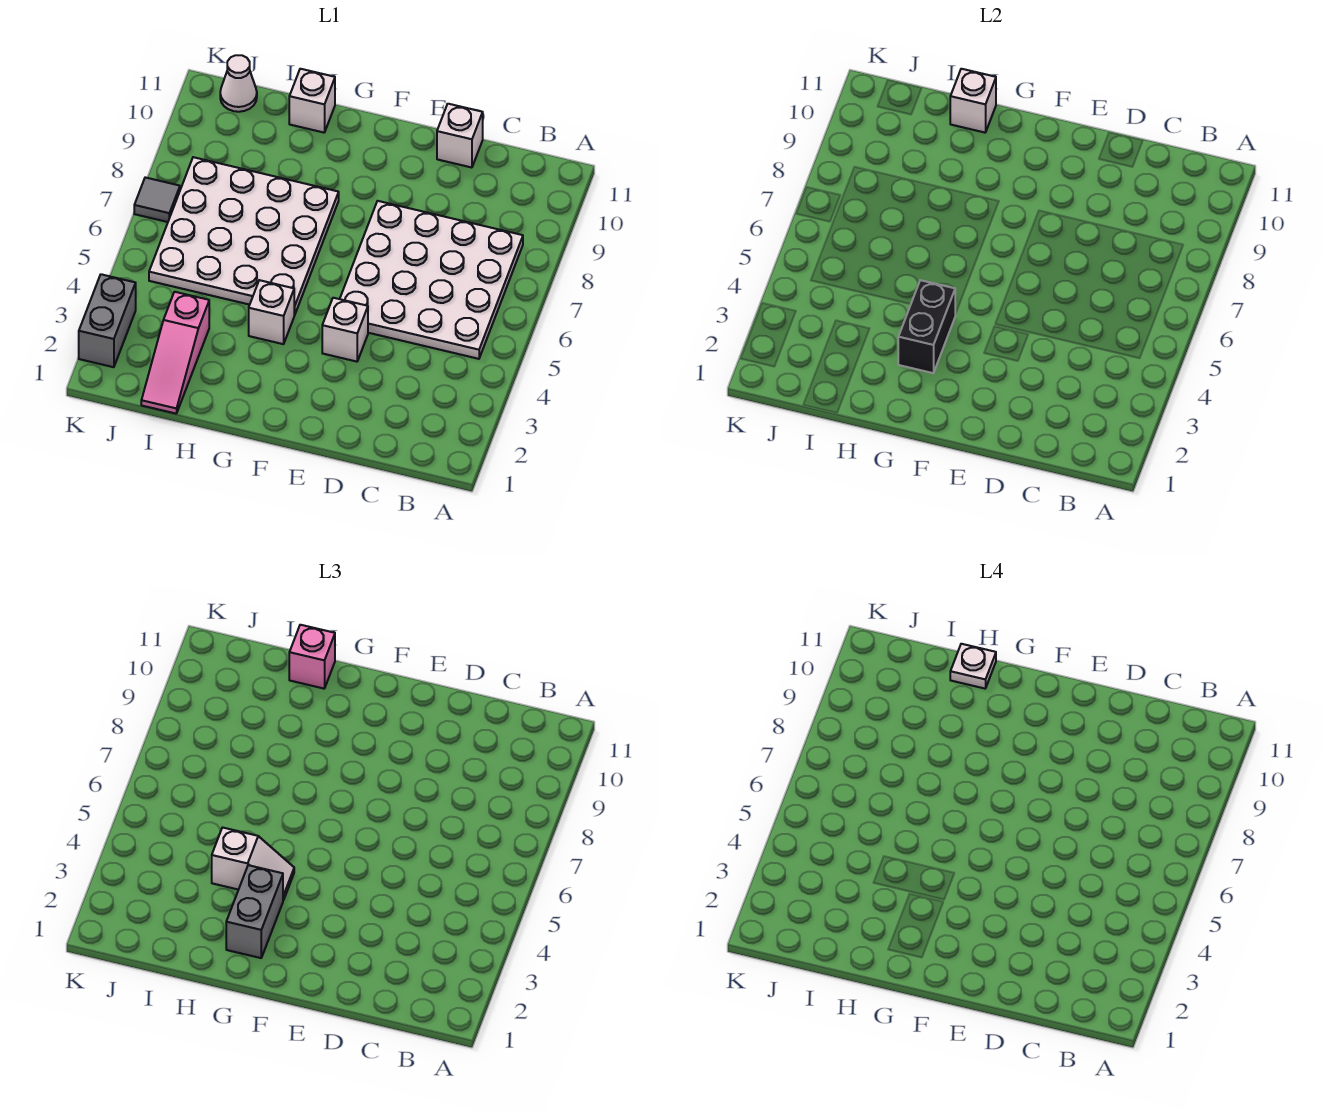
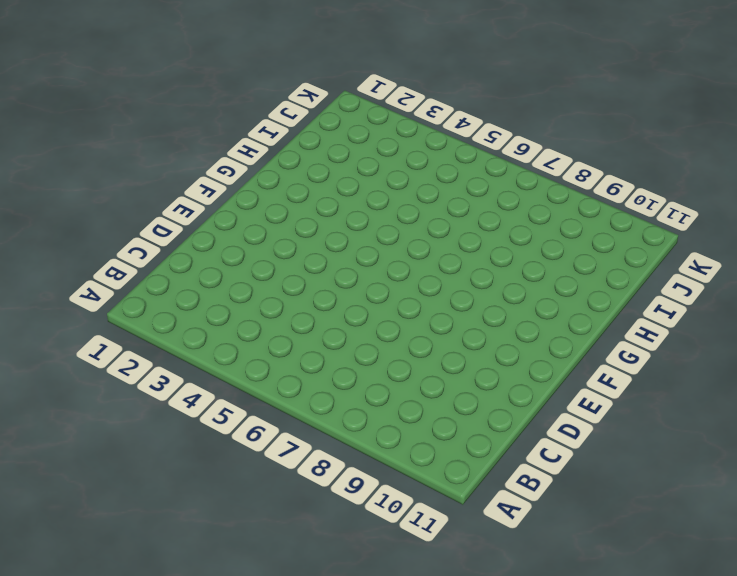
none -> white plate B5:E8 level 1
none -> white brick D11 level 1
none -> white brick E4 level 1

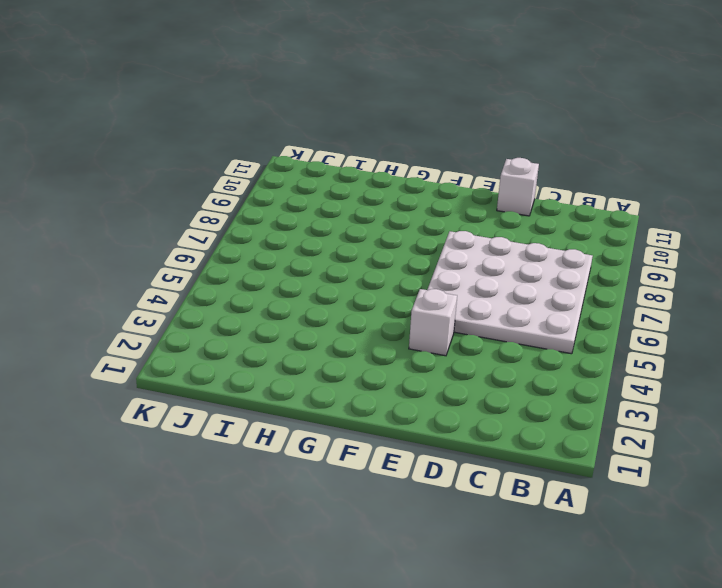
none -> white brick G4 level 1
none -> white plate G5:J8 level 1
none -> white brick H11 level 1

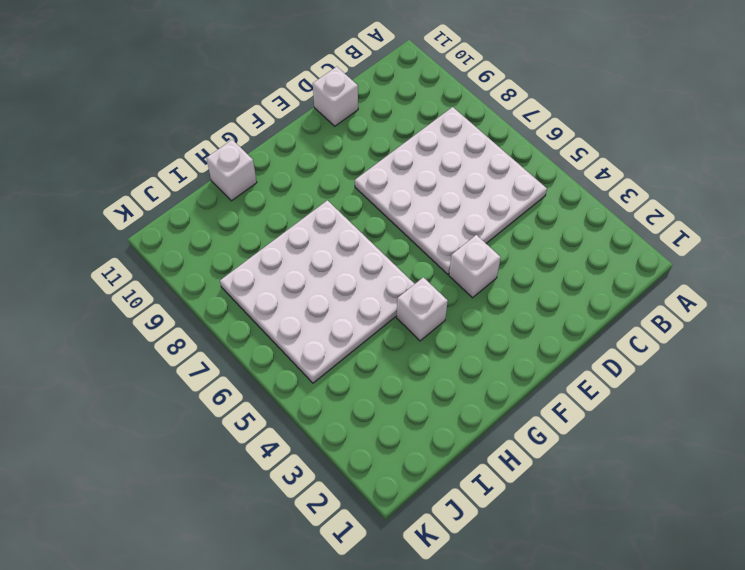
none -> pink slope I1:I3 level 1 top 3
none -> white cone J11 level 1
none -> grey brick K2:K3 level 1

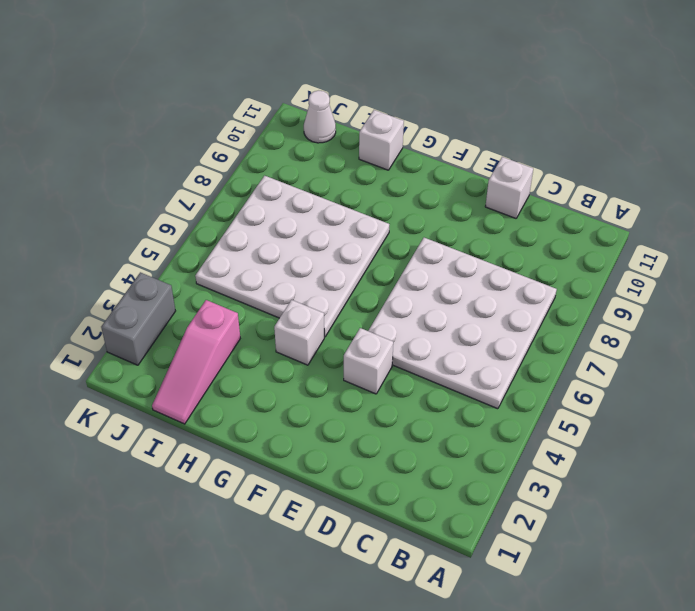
none -> grey tile K7 level 1
none -> black brick G3:G4 level 2
none -> white brick H11 level 2

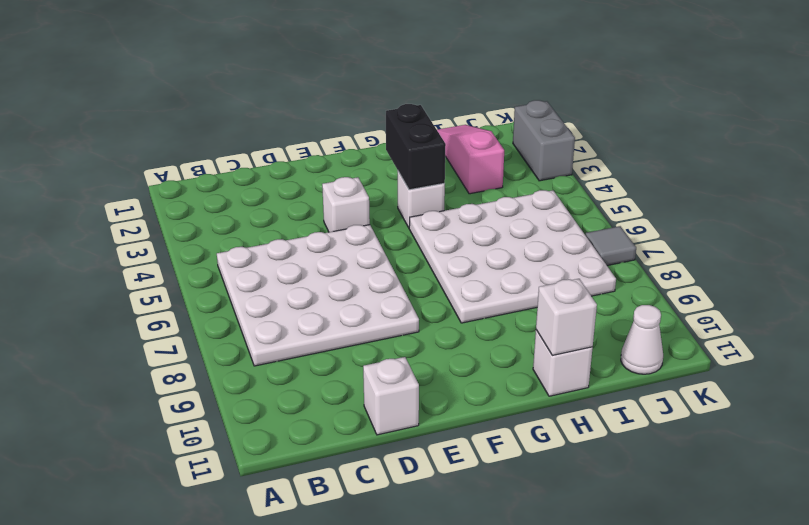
none -> grey brick G2:G3 level 3
none -> white slope G4:H4 level 3 top H
none -> pink brick H11 level 3

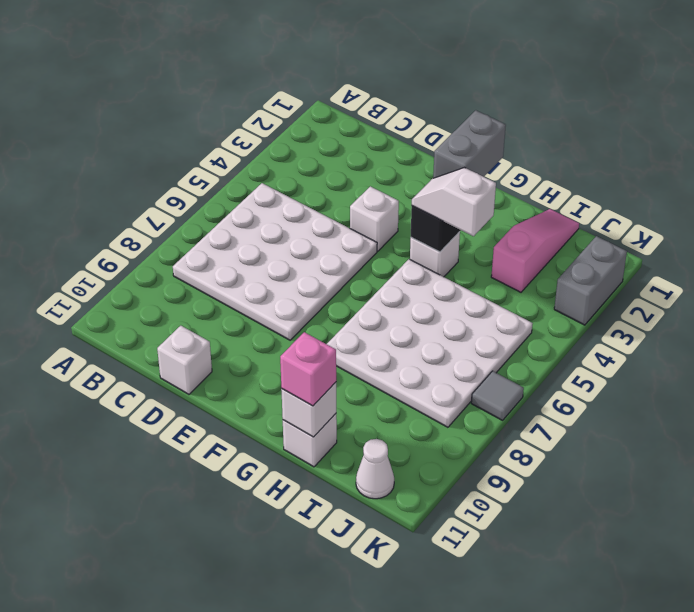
none -> white plate H11 level 4

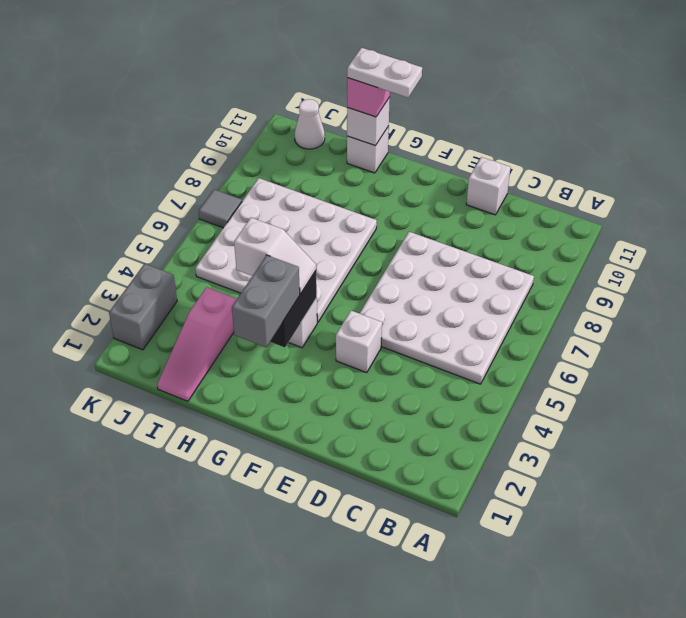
white plate G11:H11 level 4 -> white plate H11 level 4

